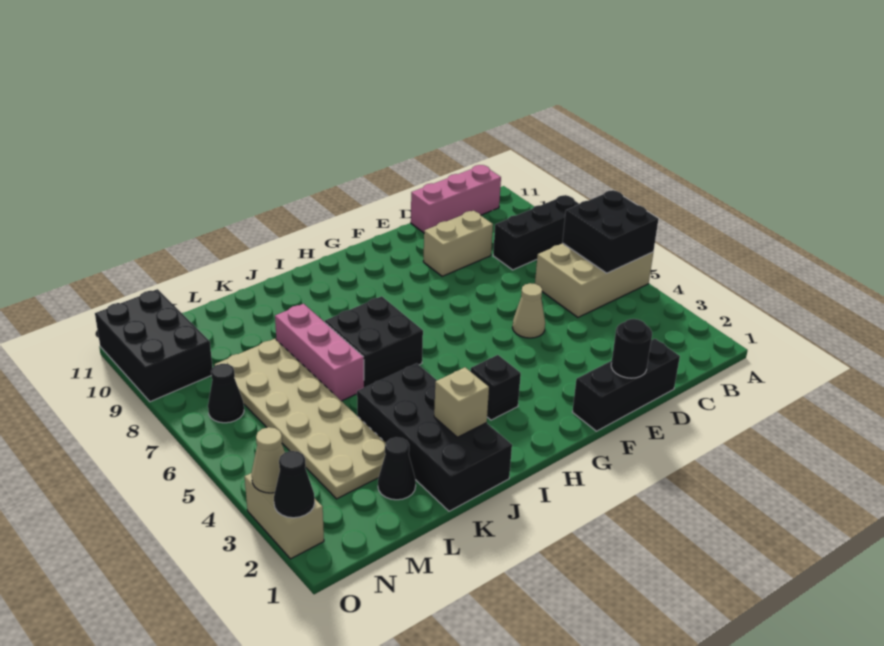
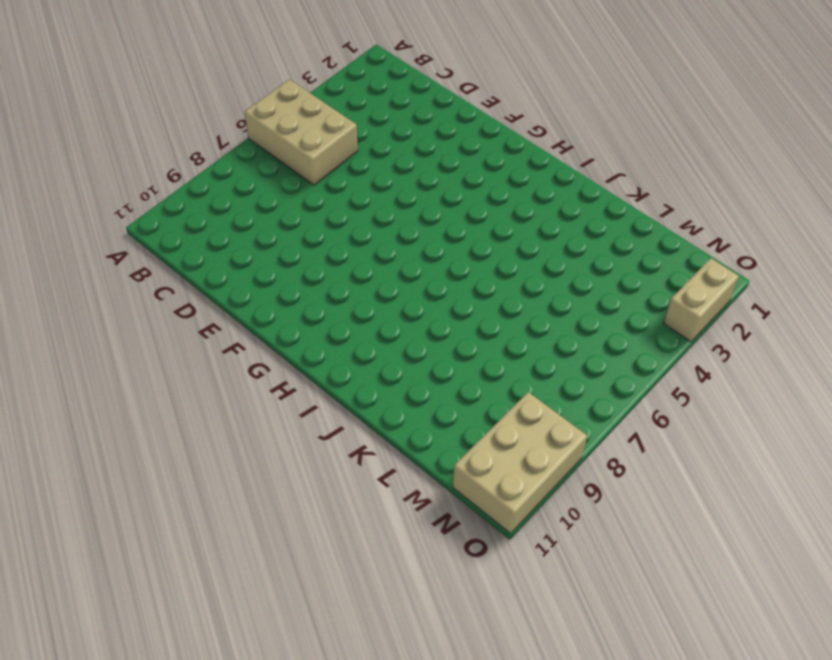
tan brick N9:O11 level 1 -> black brick N9:O11 level 1
none -> black brick A8:C8 level 1
none -> pink brick B11:D11 level 1
none -> black brick D1:F1 level 1

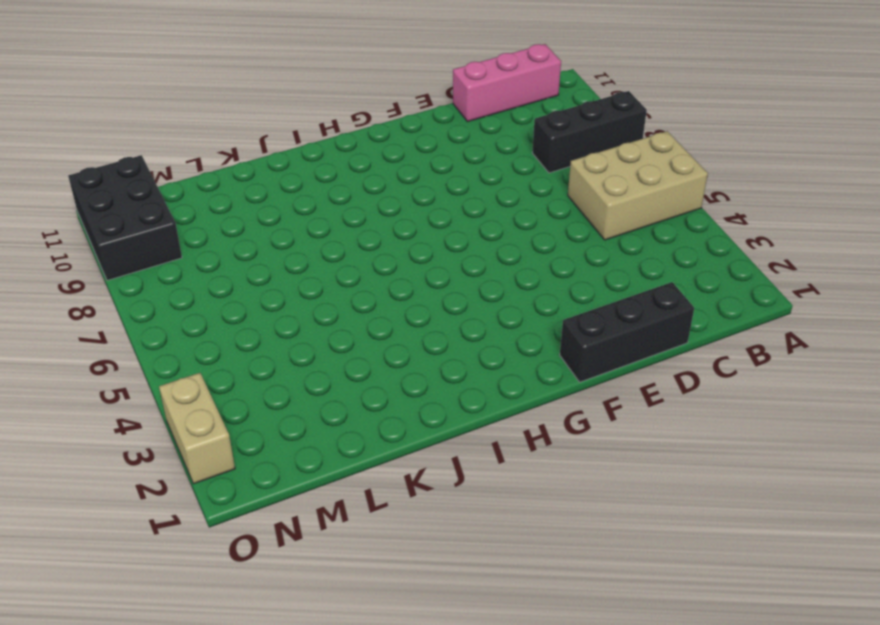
none -> tan brick D9:E9 level 1
none -> tan cone E5 level 1
none -> black brick H3 level 1

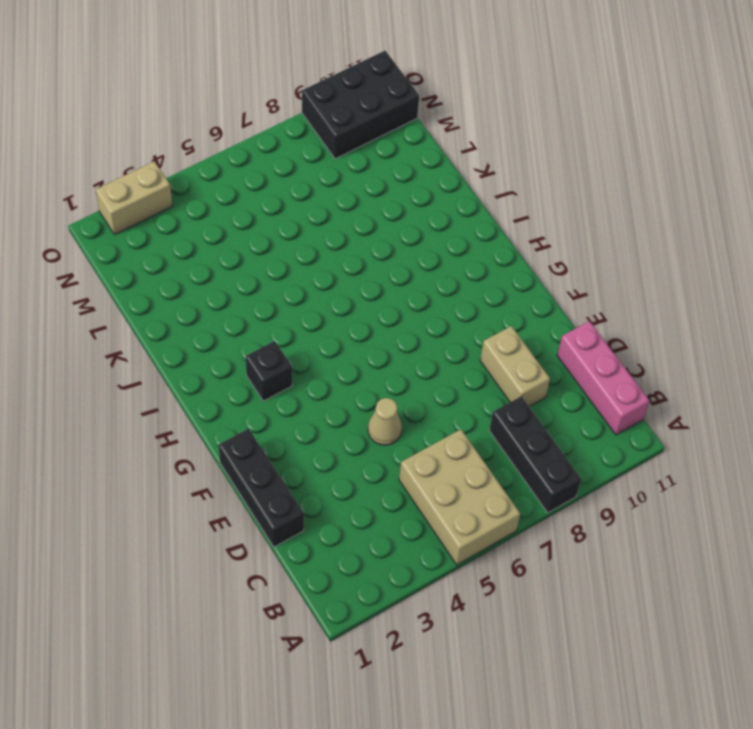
none -> black brick I6:J7 level 1
none -> black brick J1:K4 level 1
none -> pink brick K6:K8 level 1

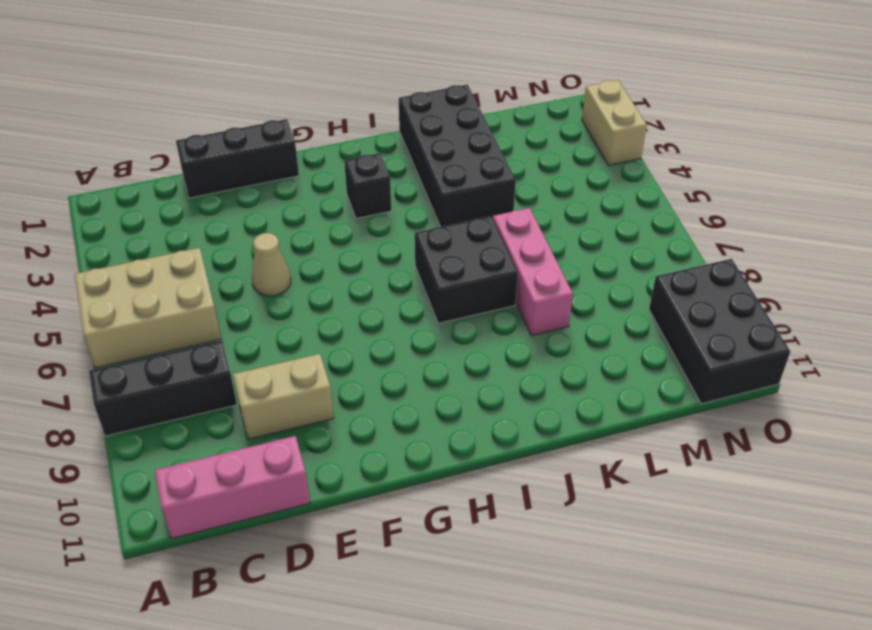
none -> black cone L2 level 1
none -> tan plate L3:M8 level 1
none -> black cone N7 level 1

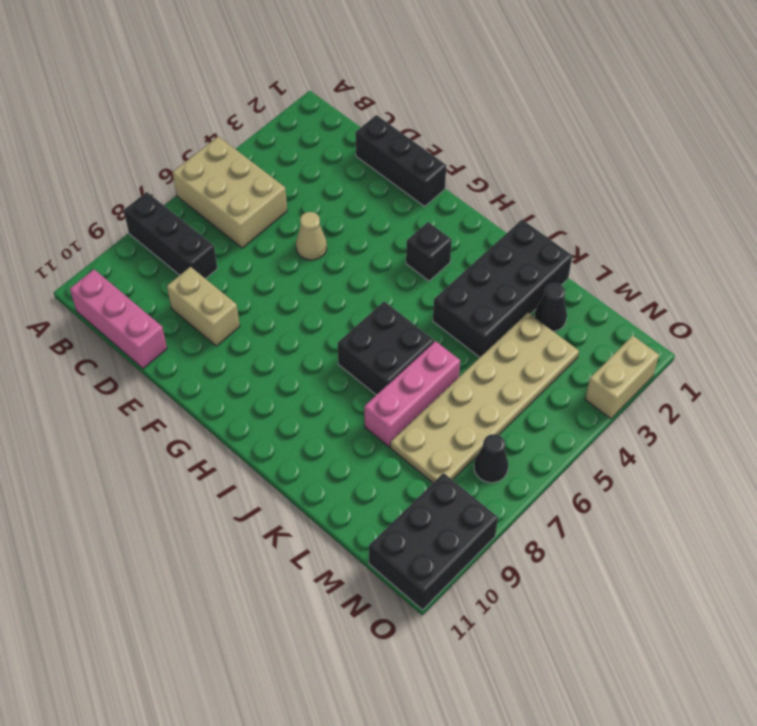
none -> black brick A5:B6 level 2
none -> black round brick E1 level 2
none -> tan brick J2 level 2

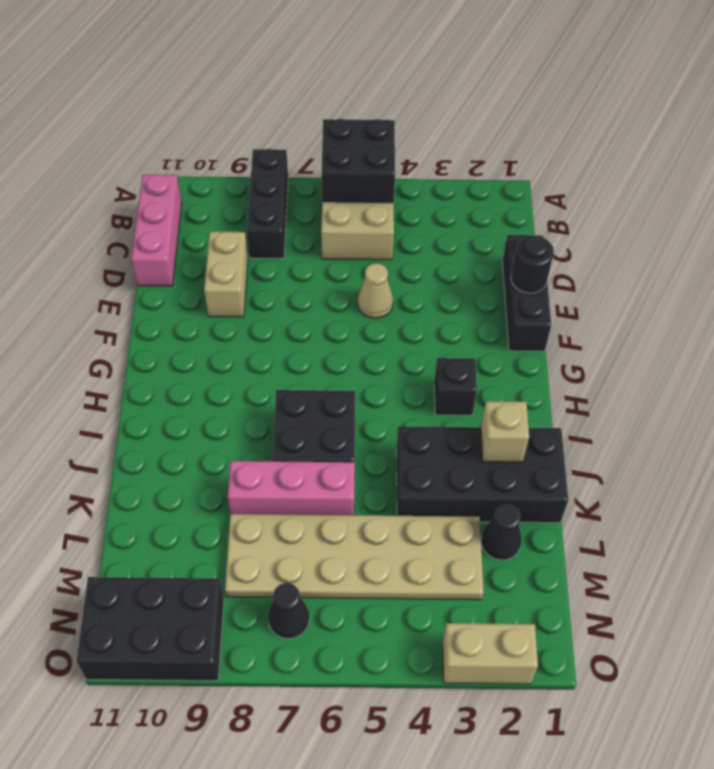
none -> black cone O2 level 2
none -> tan cone O3 level 2

